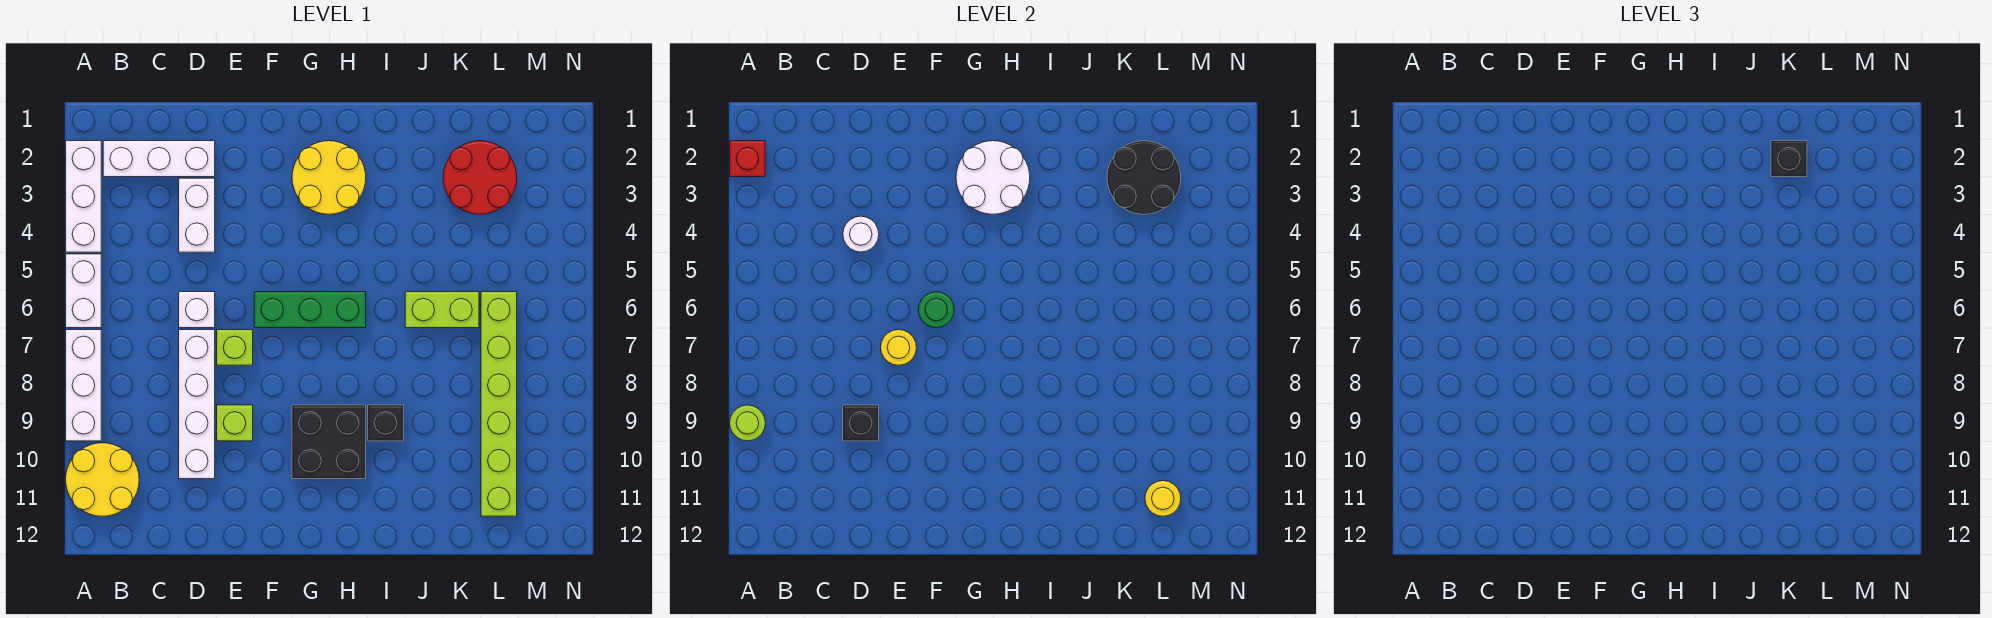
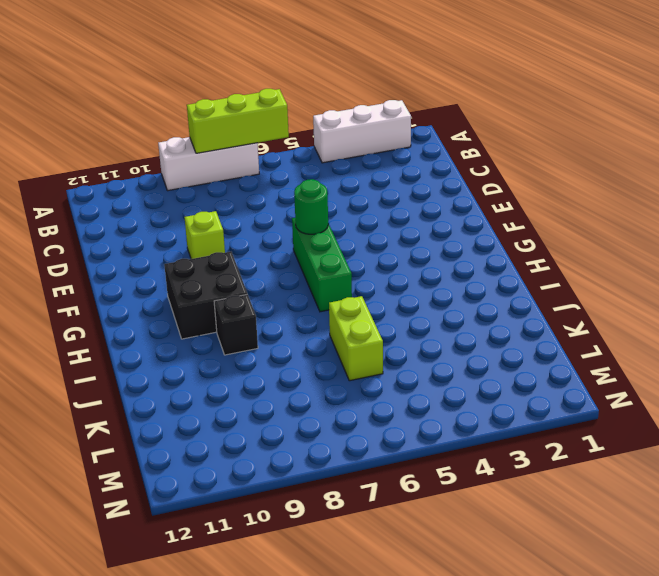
lime brick A6:A8 level 2 -> none
none -> white brick A5:A6 level 1
none -> yellow round brick A10:B11 level 1
none -> white brick B2:D2 level 1

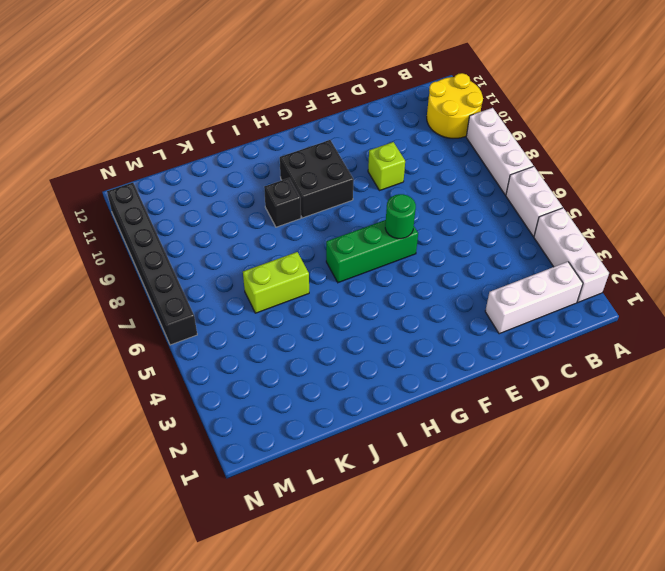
black brick N6:N11 level 1 -> none
none -> white brick D3:D4 level 1
none -> white brick D6 level 1
none -> white brick D7:D10 level 1

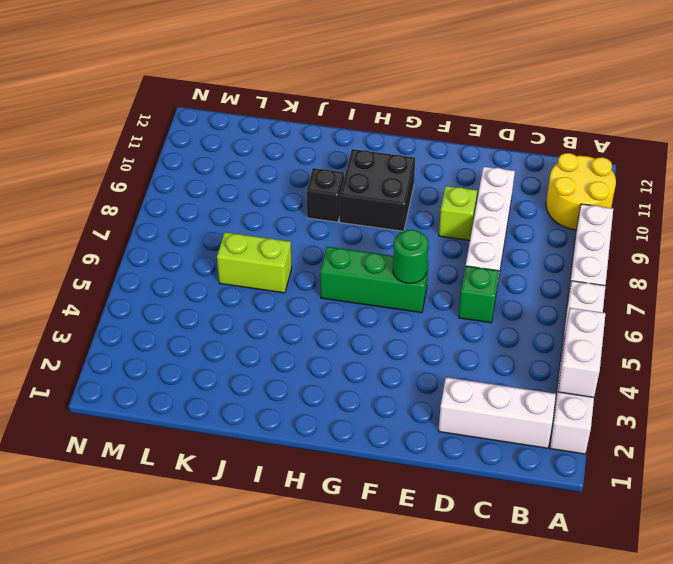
white brick A3:A4 level 2 -> white brick D3:D4 level 1
green brick D6 level 1 -> white brick D6 level 1
none -> lime brick E7 level 1
none -> yellow round brick G2:H3 level 1
none -> red round brick K2:L3 level 1

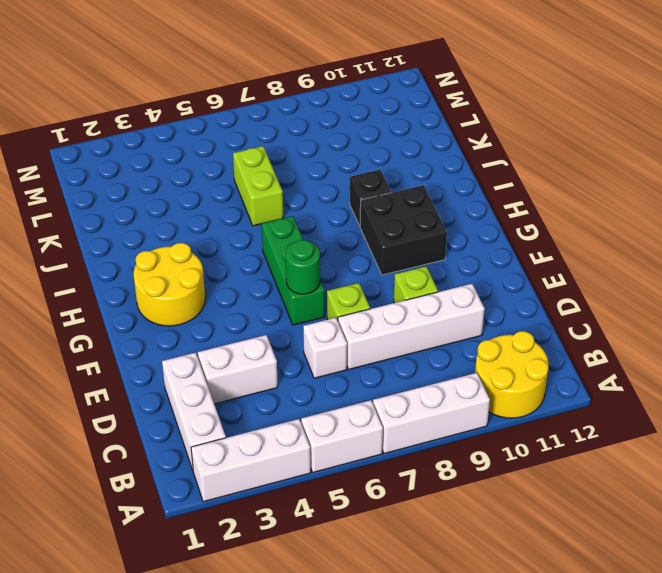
none -> red round brick K2:L3 level 1
none -> lime brick L6:L11 level 1
none -> red brick A2 level 2

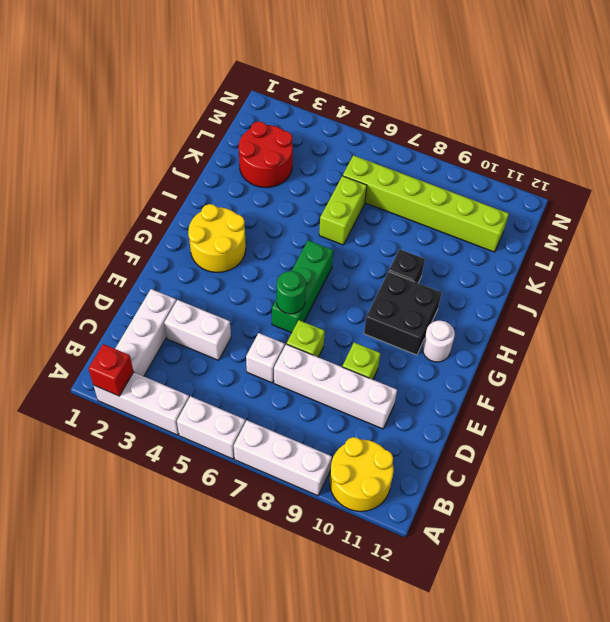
white round brick G11 level 1 -> white round brick D4 level 2
none -> lime round brick A9 level 2
none -> black brick D9 level 2
none -> yellow round brick E7 level 2

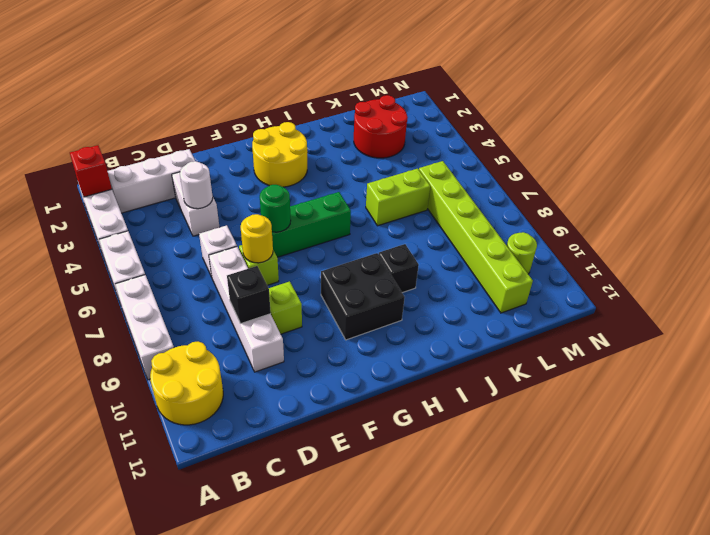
lime round brick M10 level 1 -> lime round brick A9 level 2
none -> white round brick G2:H3 level 2
none -> black round brick K2:L3 level 2
none -> yellow round brick L11 level 2

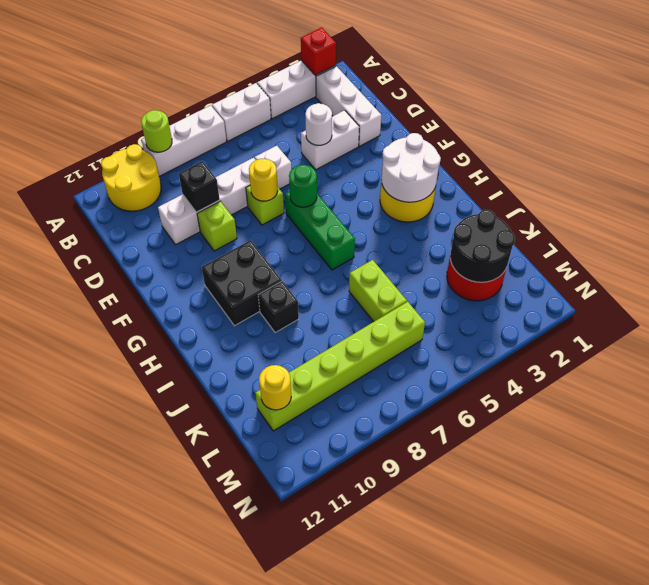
none -> black brick K2 level 3

